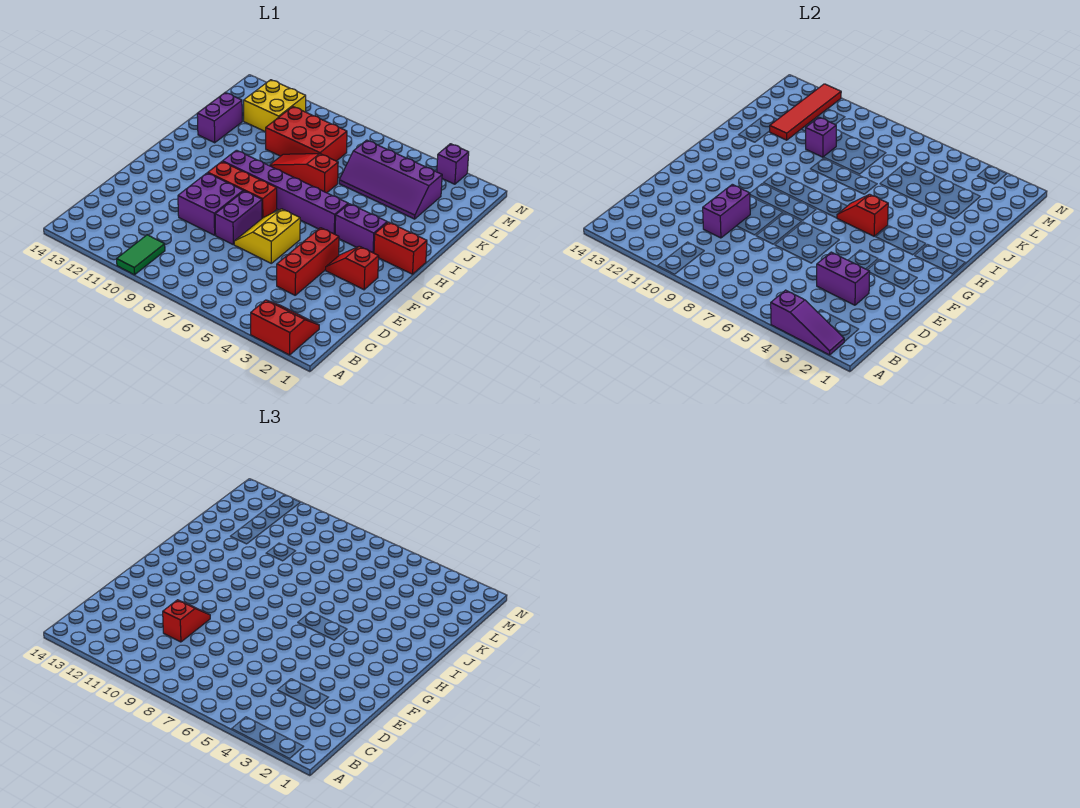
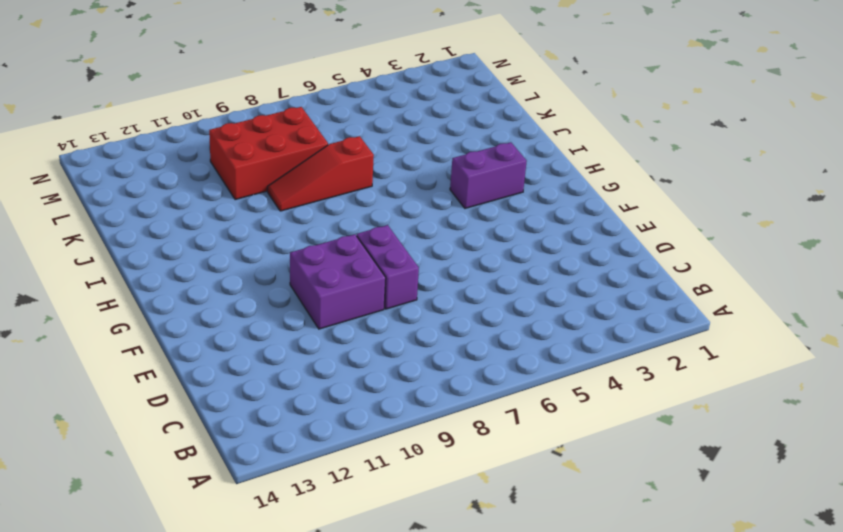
none -> red slope A2:B3 level 1 top A
none -> green tile A10:B10 level 1
none -> red brick D4:F4 level 1

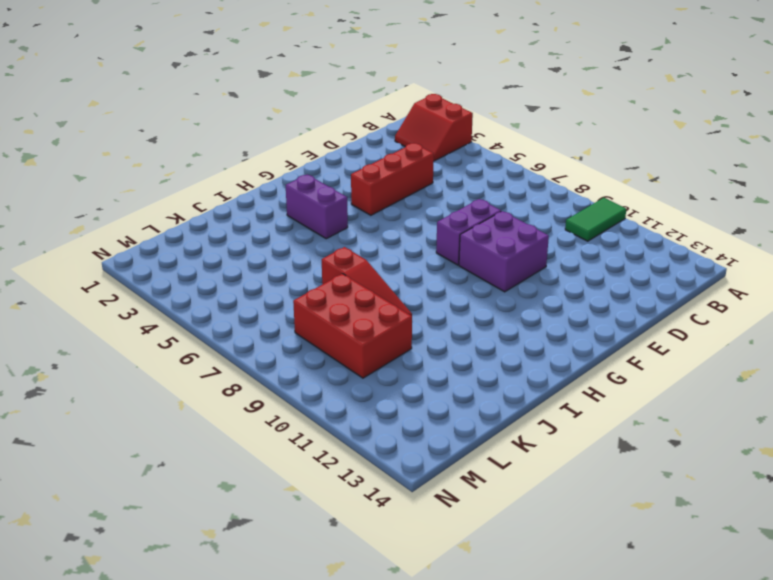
none -> yellow slope E6:F7 level 1 top 6
none -> red slope F2:F3 level 1 top 2
none -> red brick G8:G10 level 1

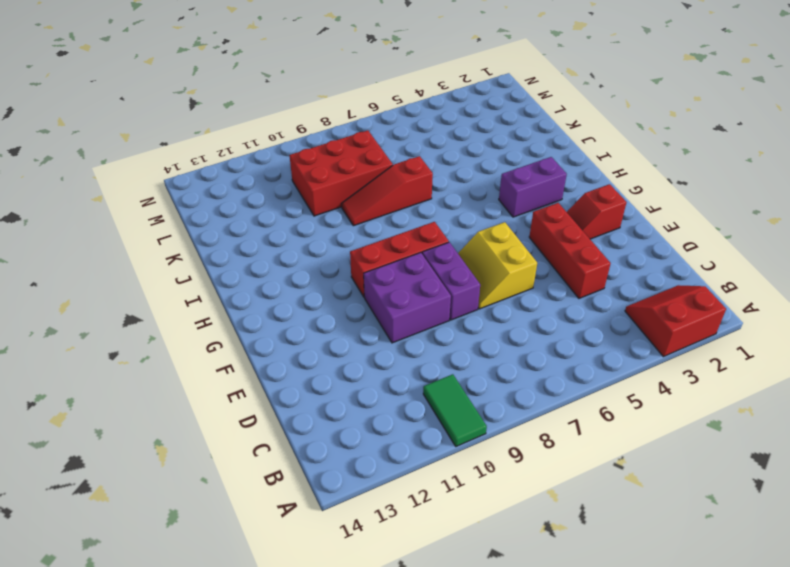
none -> red brick H1:H2 level 1
none -> purple brick H5:H10 level 1
none -> purple brick J13:K13 level 1

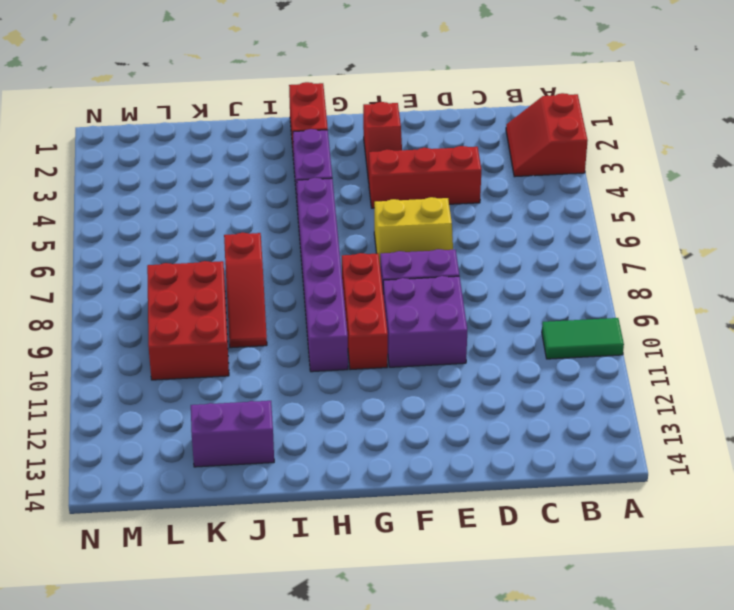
none -> purple slope K3:L6 level 1 top L
none -> yellow brick L11:M12 level 1
none -> purple brick N3 level 1

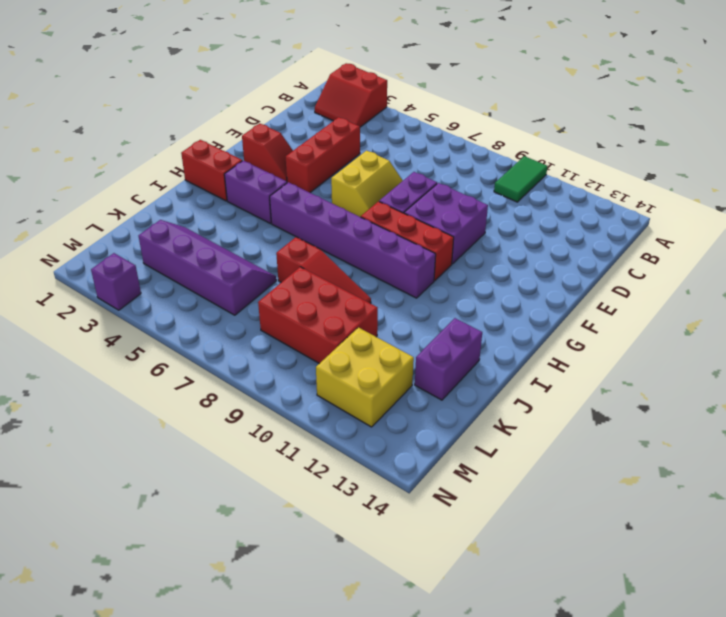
none -> purple slope A2:A4 level 2 top 4
none -> purple brick D3:D4 level 2
none -> purple brick D10:E10 level 2

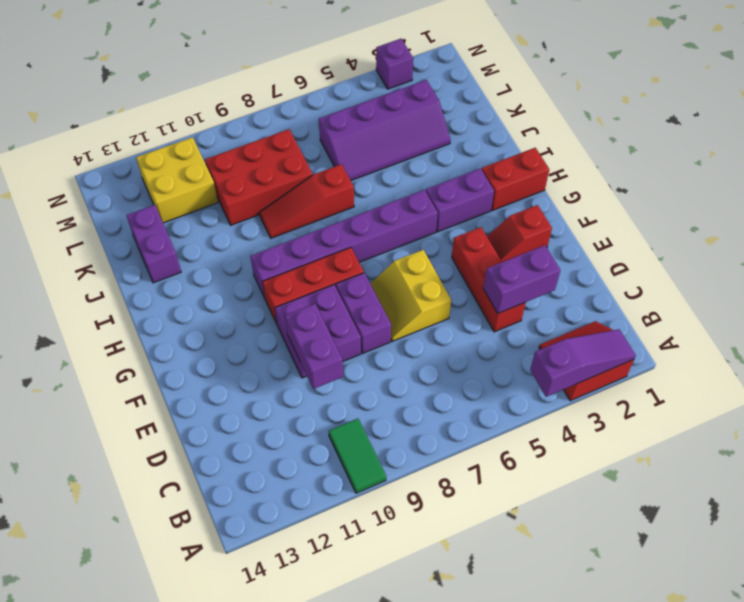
none -> red slope H5:H6 level 2 top 5
none -> purple brick K10 level 2
none -> red tile K12:N12 level 2

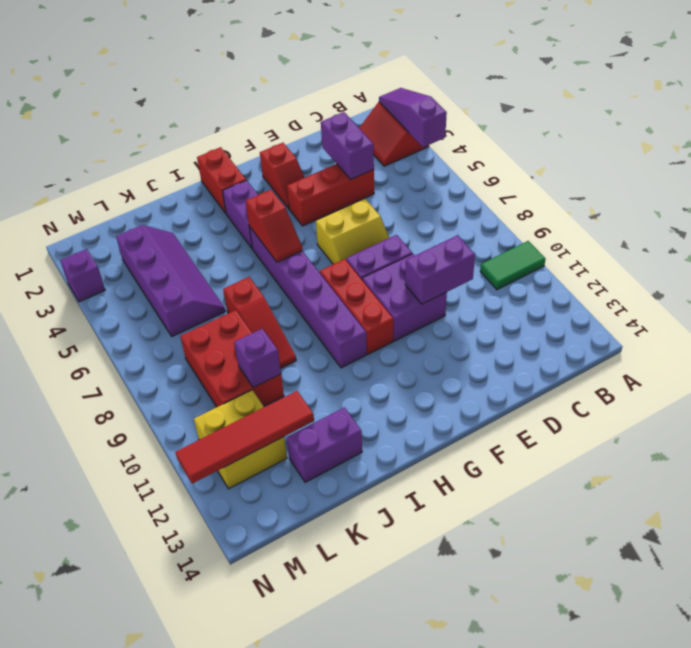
none -> red slope D10:E10 level 3 top D

